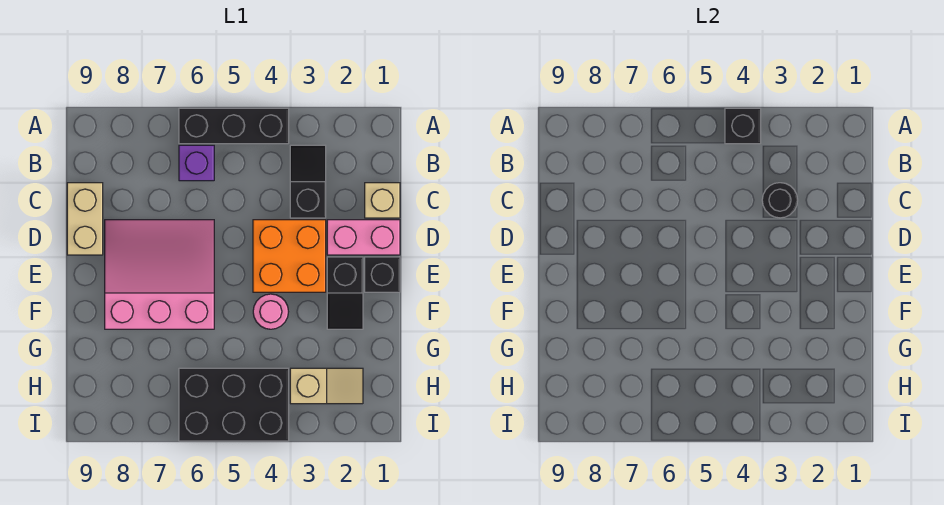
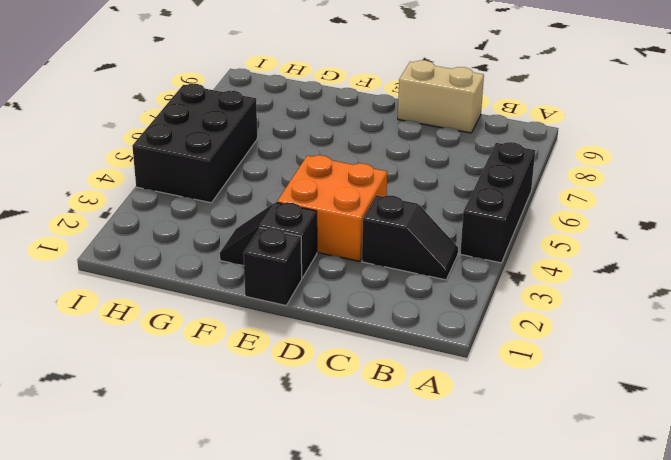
none -> purple brick B6 level 1
none -> tan brick C1 level 1
none -> pink brick D1:D2 level 1

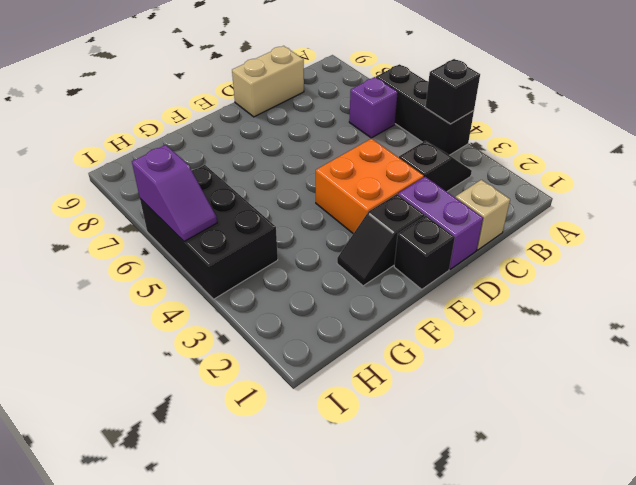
purple brick D1:D2 level 1 -> pink brick D1:D2 level 1
purple slope I5:I6 level 2 top 6 -> none
none -> pink slope D6:F8 level 1 top F
none -> pink round brick F4 level 1
none -> tan slope H2:H3 level 1 top 3

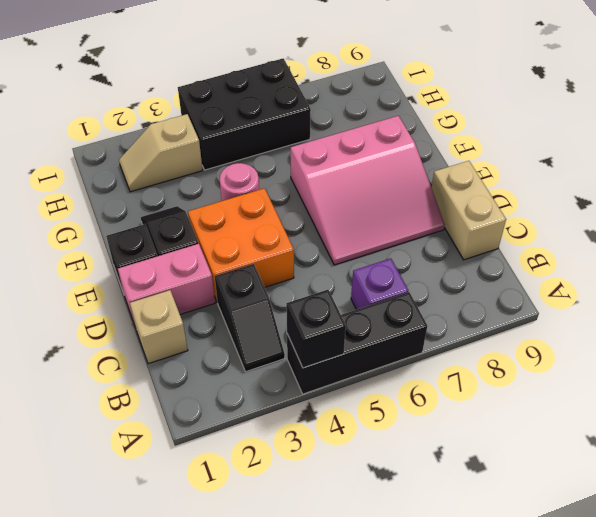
none -> black round brick C3 level 2

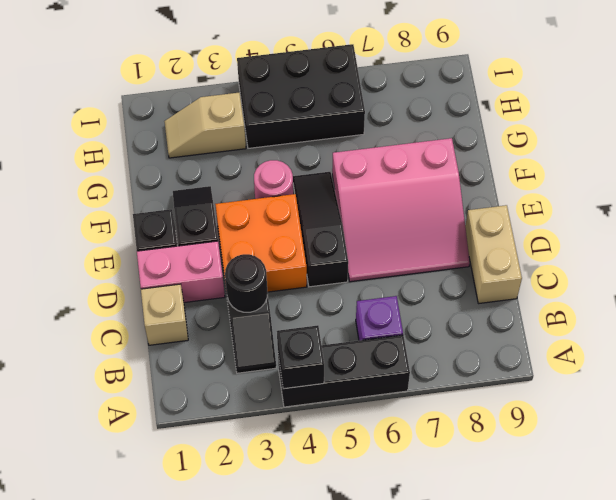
black slope D5:F5 level 1 top D -> none

